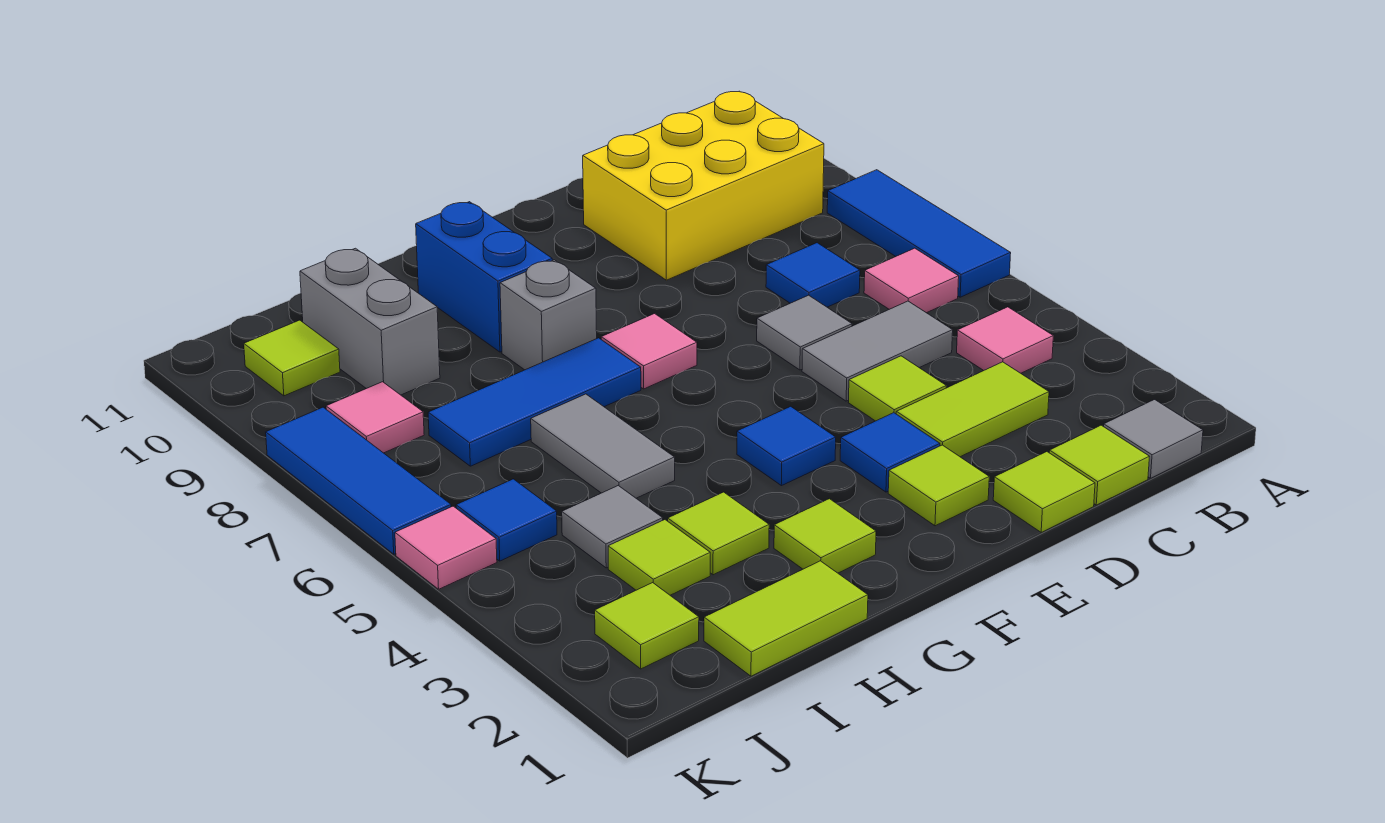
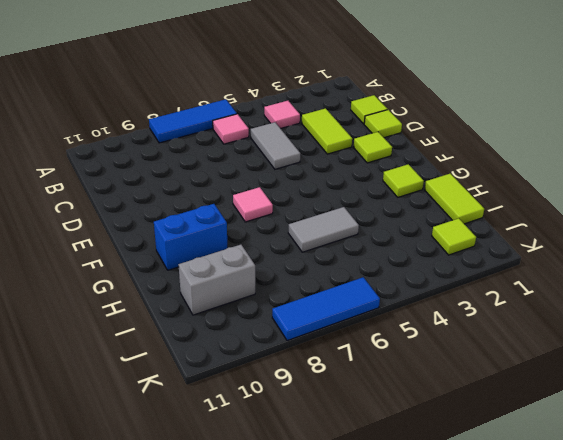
none -> grey tile B1 level 1
none -> yellow brick B9:D10 level 1
none -> blue tile C7 level 1
none -> lime tile D4 level 1

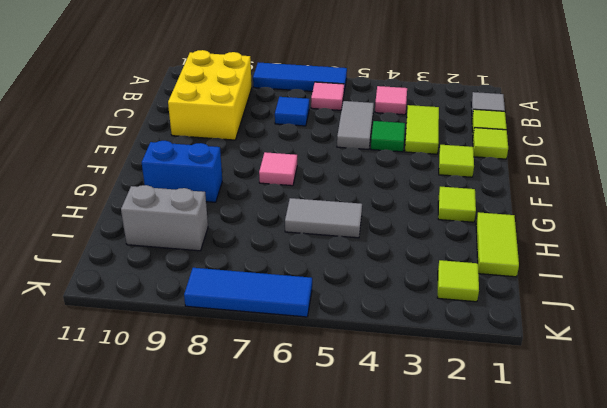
green tile D4 level 1 -> lime tile D4 level 1
none -> grey tile D6 level 1
none -> blue tile E3 level 1
none -> blue tile F4 level 1
none -> blue tile G7:I7 level 1

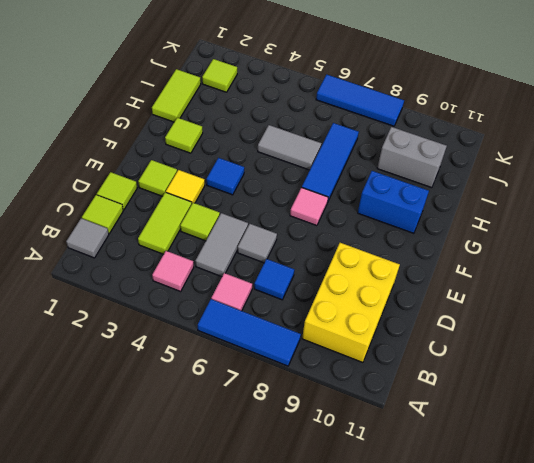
yellow tile E3 level 1 -> blue tile E3 level 1
none -> grey brick G8 level 1
none -> lime tile H3 level 1
none -> lime tile I3 level 1
none -> grey tile I4 level 1

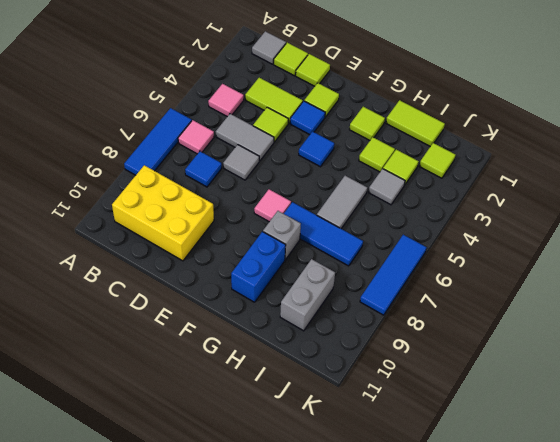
none -> blue tile J5 level 1
none -> pink tile J8 level 1
none -> lime tile J10 level 1
none -> pink tile K5 level 1

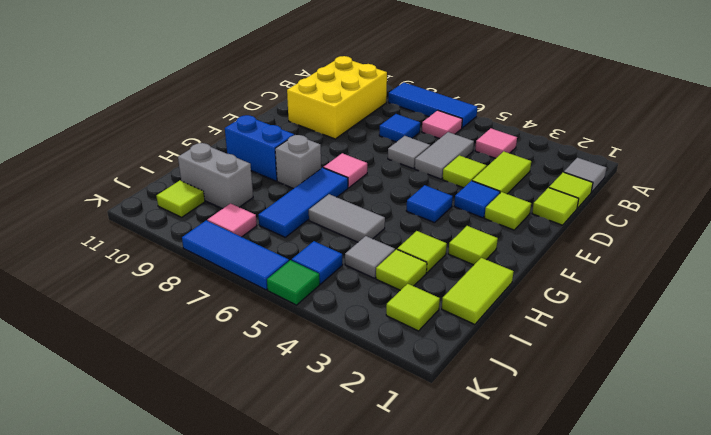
green tile K5 level 1 -> pink tile K5 level 1

